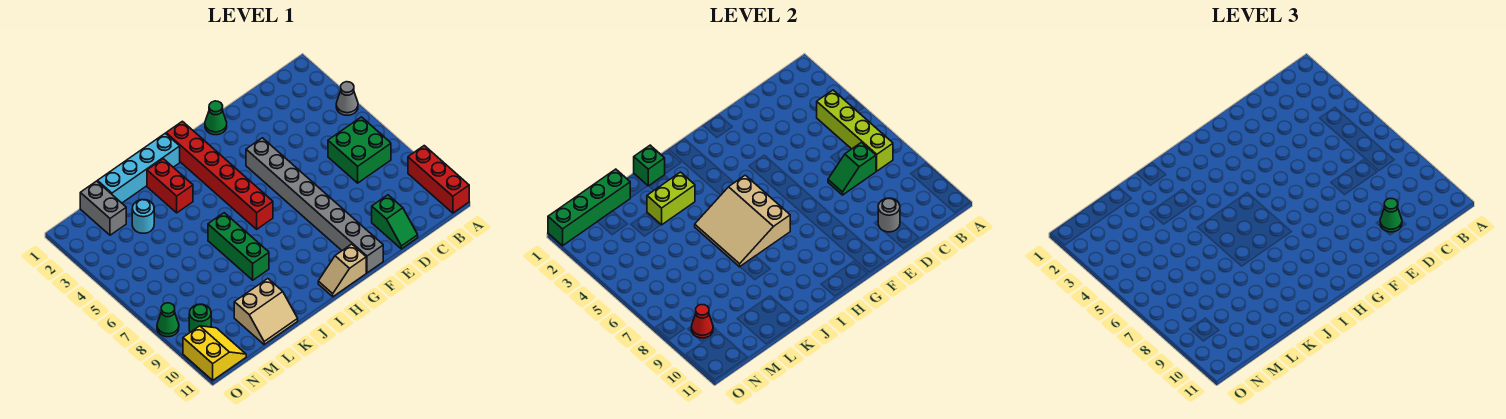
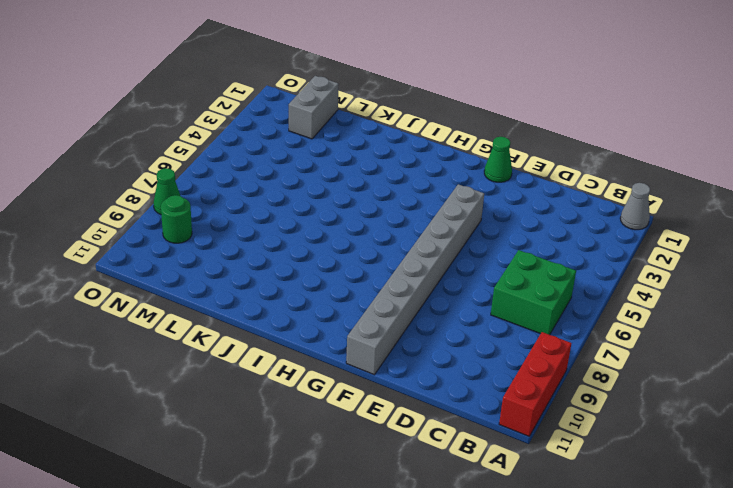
grey cone A1 level 1 -> grey cone A4 level 1
none -> green slope D10:D11 level 1 top 10
none -> tan slope G11:H11 level 1 top G
none -> red brick H1:H6 level 1

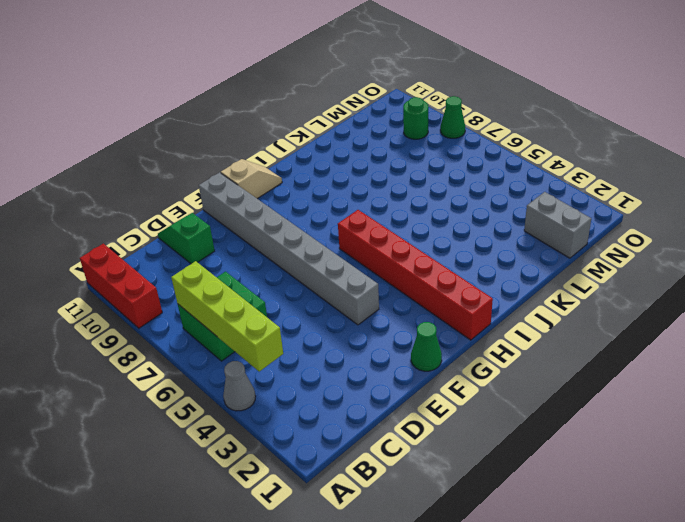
none -> cyan brick I1:L1 level 1
none -> red brick J2:J3 level 1
none -> green brick J6:J8 level 1

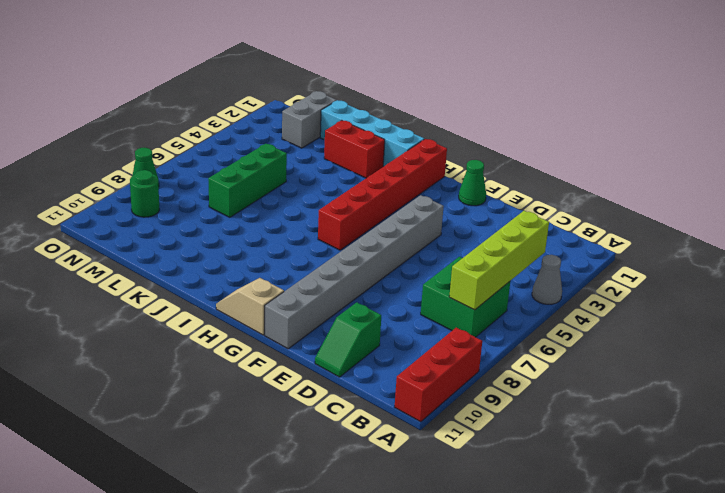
red brick J2:K2 level 1 -> red brick J2:J3 level 1
green brick L5:L7 level 1 -> green brick J6:J8 level 1
none -> tan slope K10:L11 level 1 top 10
none -> cyan round brick L3 level 1
none -> yellow slope N10:O11 level 1 top O

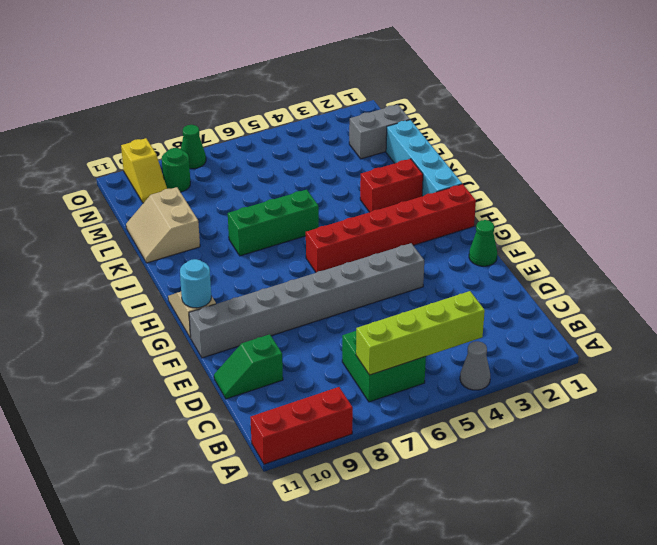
cyan round brick G11 level 2 -> cyan round brick L3 level 1
yellow slope N10:O10 level 1 top O -> yellow slope N10:O11 level 1 top O
none -> green slope C7:D7 level 2 top C
none -> grey round brick D10 level 2
none -> tan slope H5:J7 level 2 top H

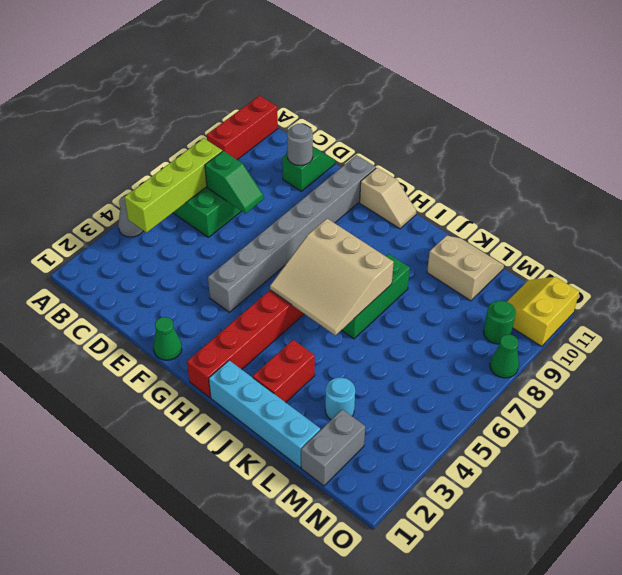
tan slope H5:J7 level 2 top 7 -> tan slope H5:J7 level 2 top H
none -> green brick J1 level 2
none -> lime brick J3:K3 level 2
none -> green brick L1:O1 level 2

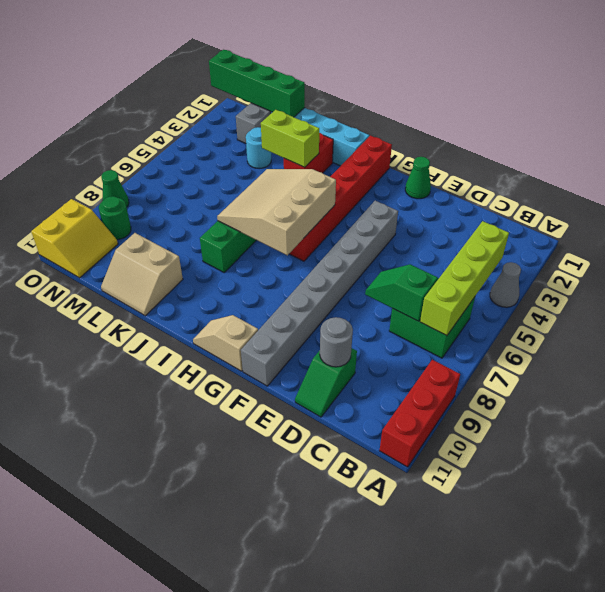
none -> green brick J1 level 2
none -> red cone N9 level 2
none -> green cone D10 level 3

